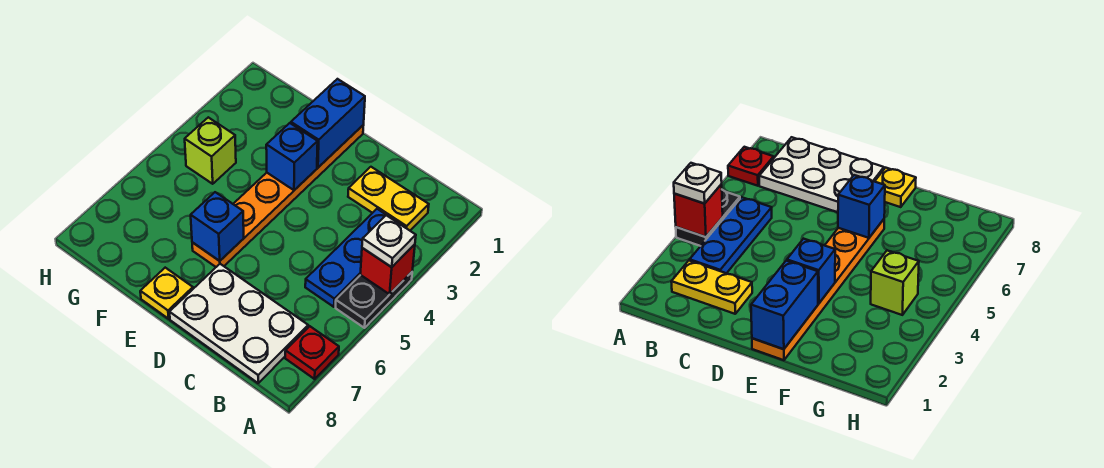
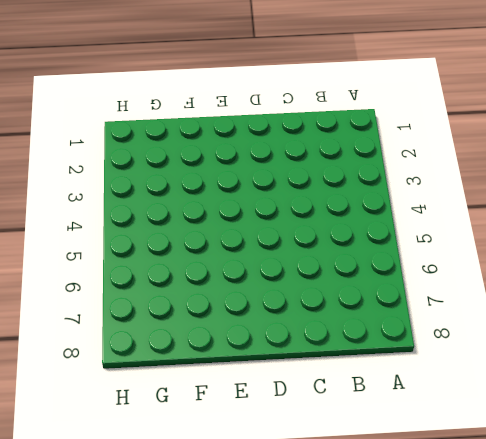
none -> black plate A4:A5 level 1
none -> red plate A7 level 1
none -> yellow plate B2:C2 level 1

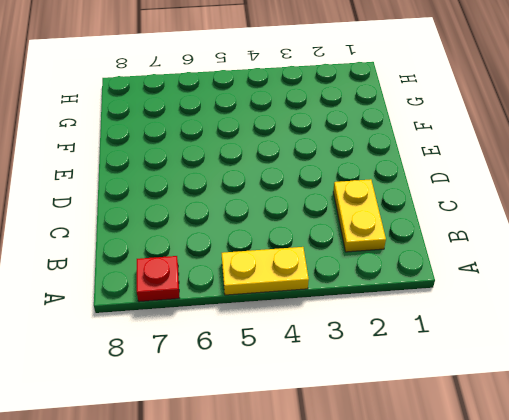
yellow plate A4:A5 level 1 -> black plate A4:A5 level 1
none -> blue plate B3:B5 level 1
none -> white plate B7:D8 level 1
none -> orange plate E1:E6 level 1

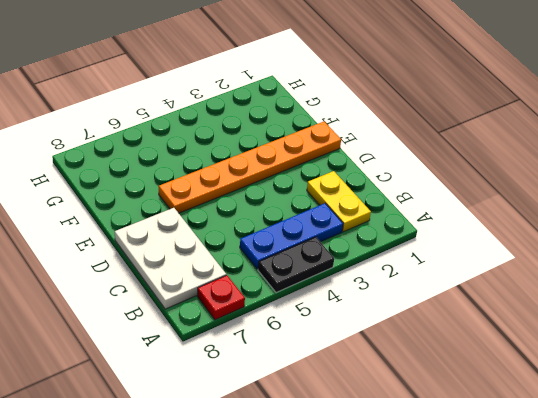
none -> yellow plate E8 level 1
none -> lime brick G4 level 1
none -> red brick A4 level 2

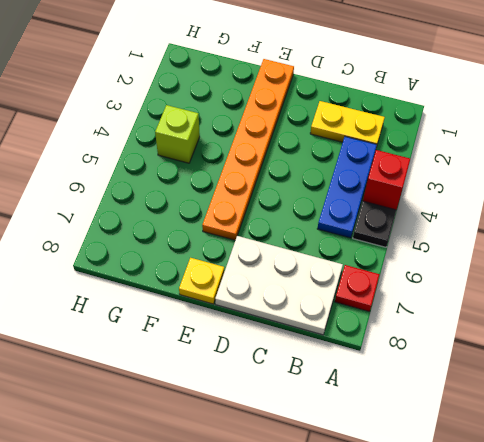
none -> blue brick E1:E2 level 2
none -> blue brick E3 level 2
none -> blue brick E6 level 2

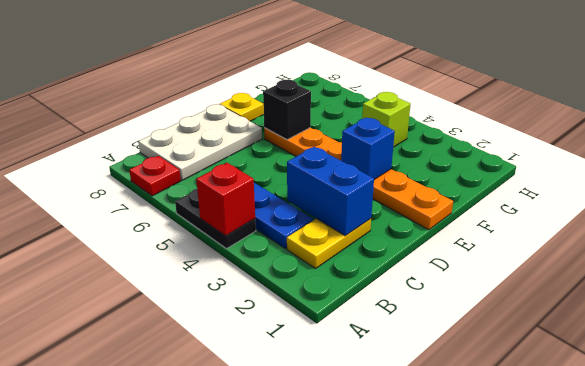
blue brick C2:C3 level 2 -> blue brick E1:E2 level 2
black brick E6 level 2 -> blue brick E6 level 2
none -> white plate A4 level 3

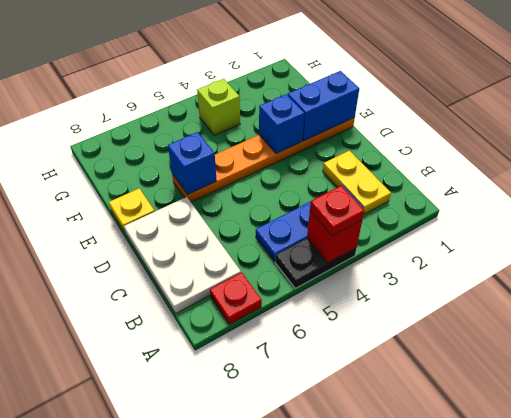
red plate A4 level 3 -> white plate A4 level 3

